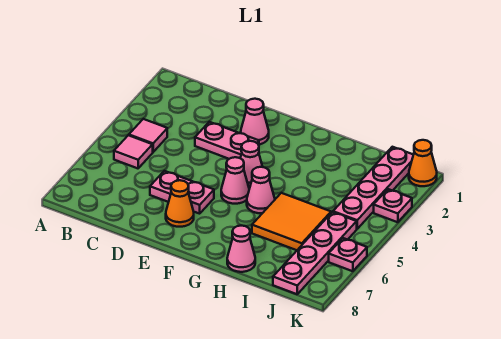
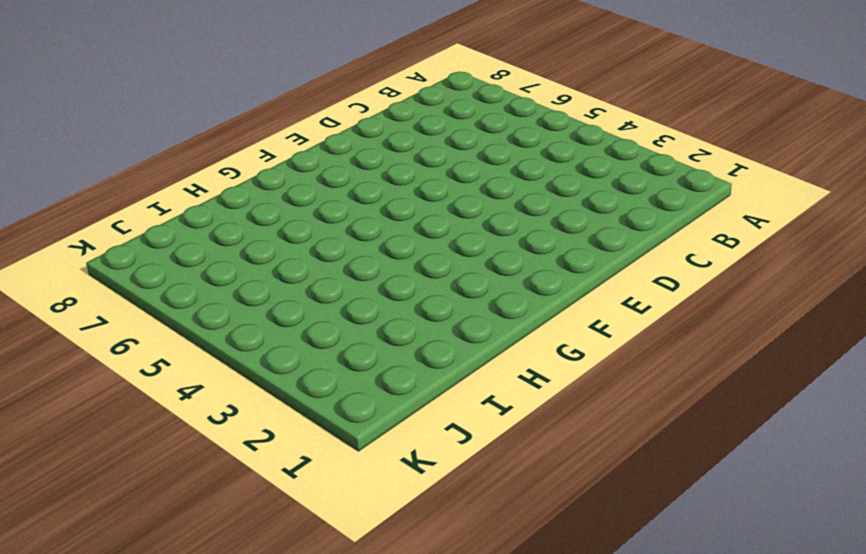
none -> pink tile B4 level 1
none -> pink tile B5 level 1
none -> pink plate D3:E3 level 1

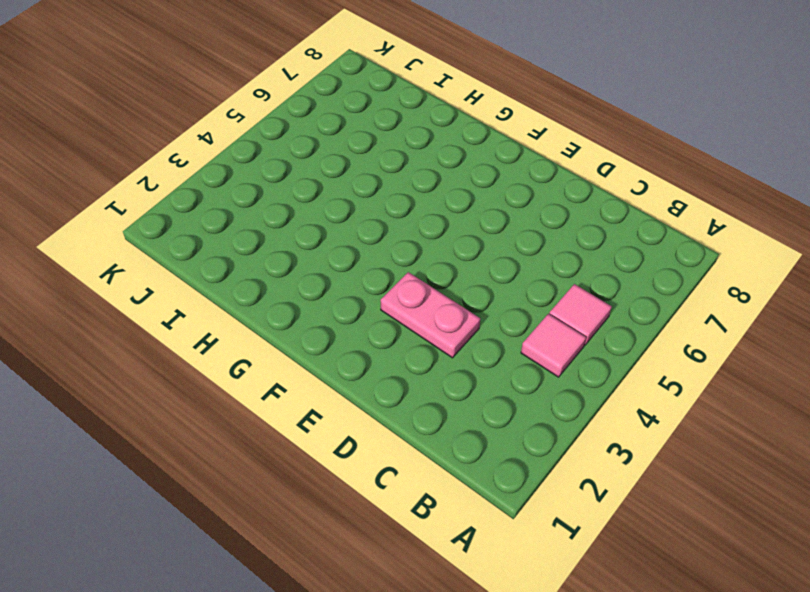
none -> pink plate D6:E6 level 1
none -> pink cone E2 level 1
none -> orange cone E7 level 1

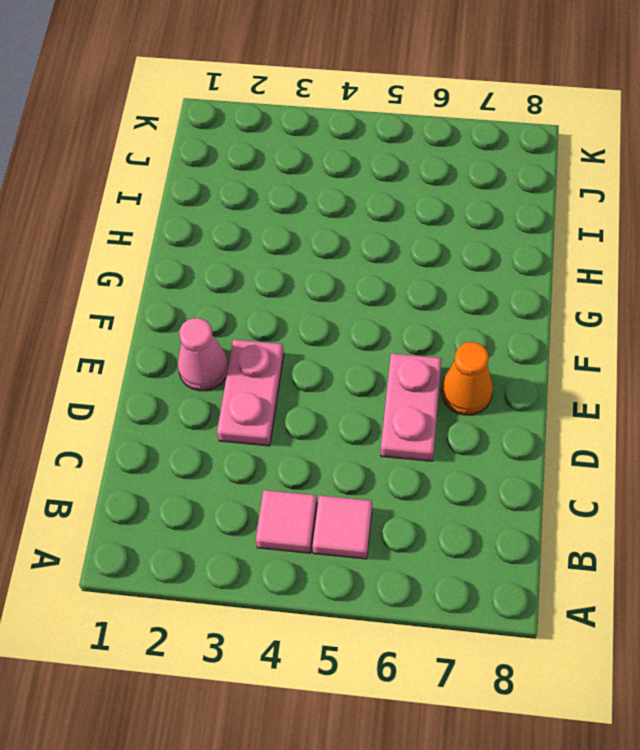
none -> pink cone F4 level 1
none -> pink cone F5 level 1
none -> pink cone G5 level 1

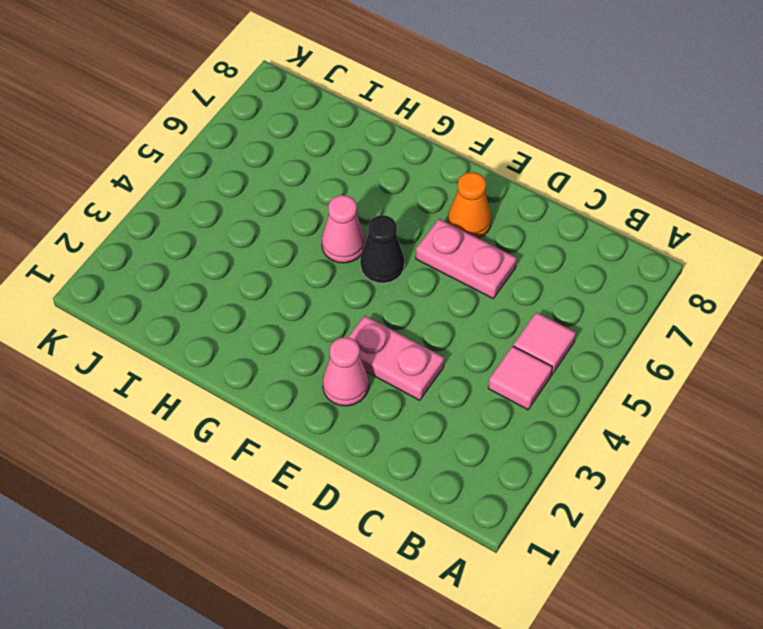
black cone F5 level 1 -> pink cone F5 level 1
none -> pink cone F4 level 1
none -> orange tile H5:I6 level 1
none -> pink cone H8 level 1

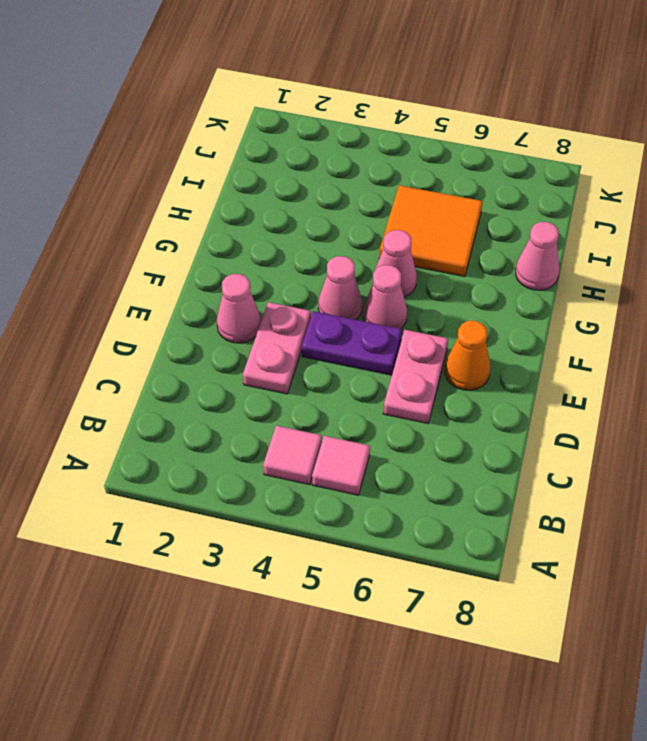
purple plate E4:E5 level 1 -> none
none -> pink plate J1:J4 level 1
none -> pink plate J5:J8 level 1
none -> orange cone K1 level 1

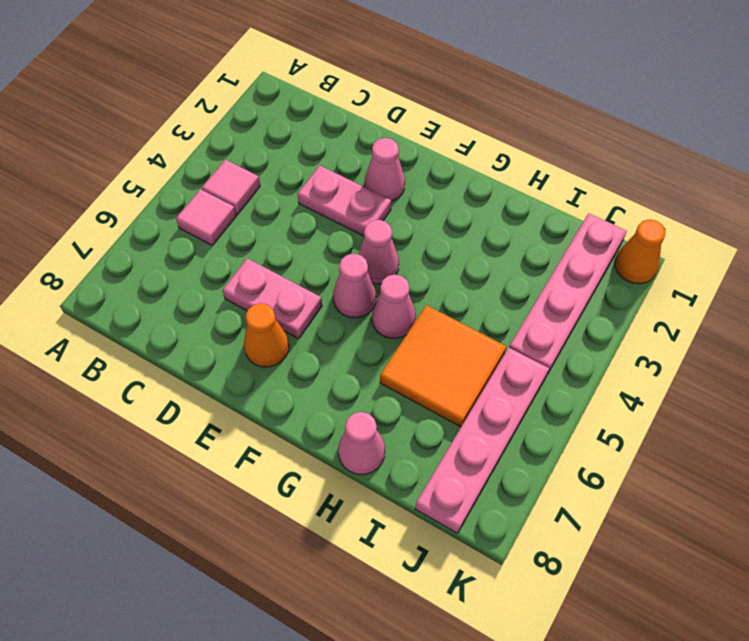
none -> pink plate K3 level 1
none -> pink plate K6 level 1

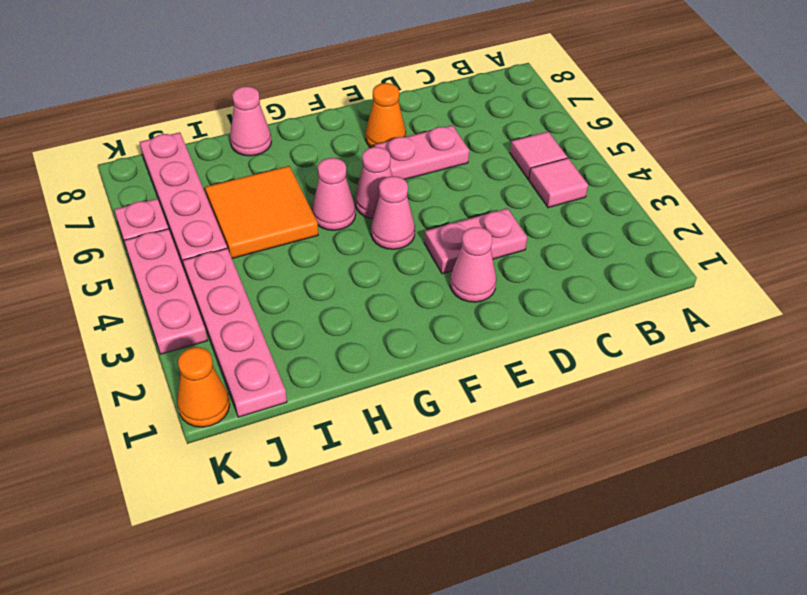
pink plate K3:K5 level 1 -> pink plate K3 level 1

